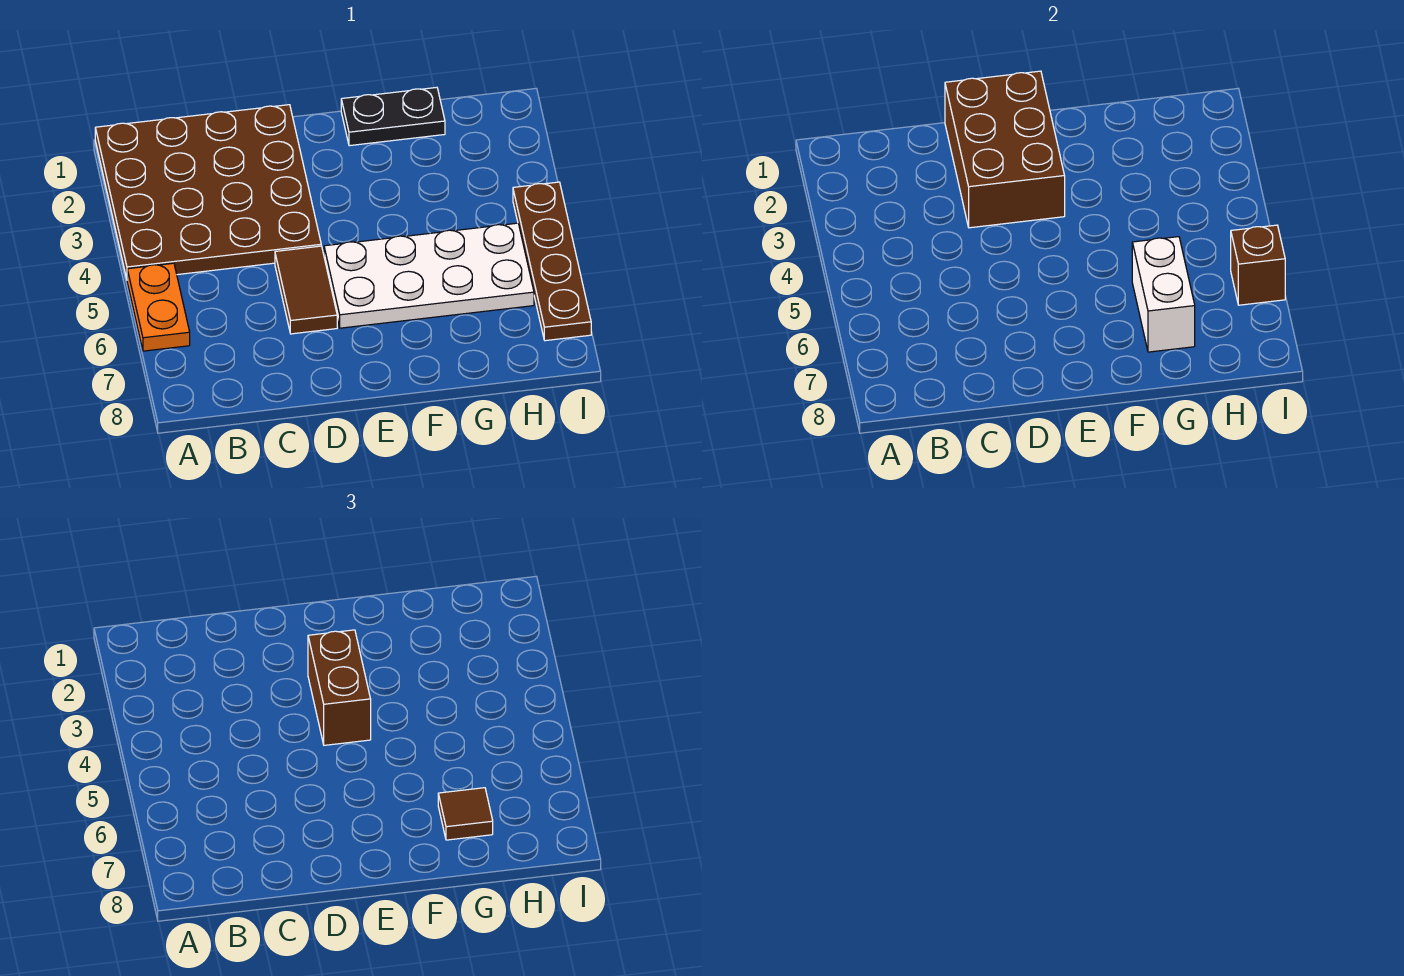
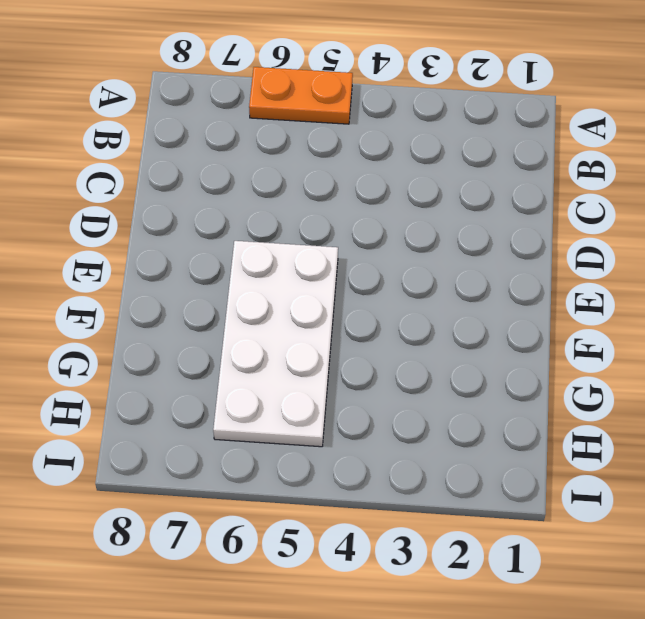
none -> brown plate A1:D4 level 1
none -> brown tile D5:D6 level 1

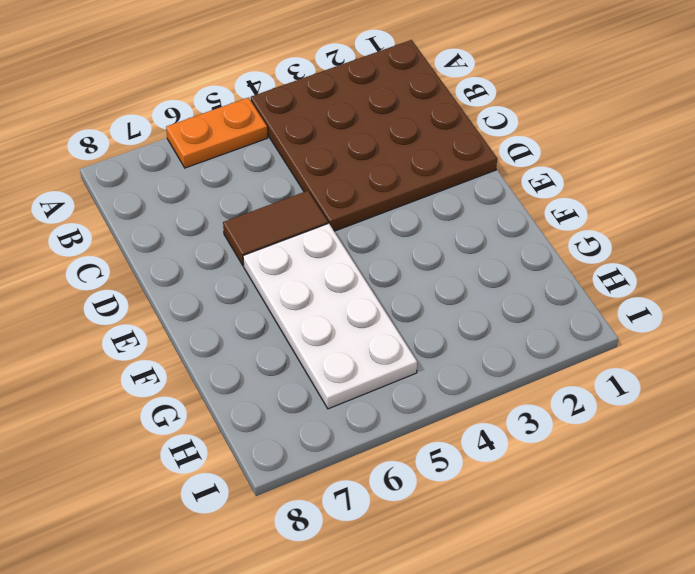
none -> black plate F1:G1 level 1
none -> brown plate I4:I7 level 1

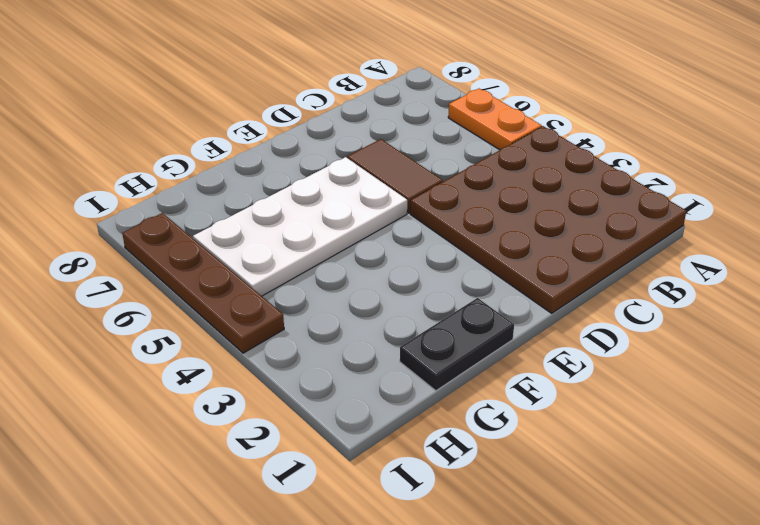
none -> brown brick D1:E3 level 2
none -> white brick G6:G7 level 2

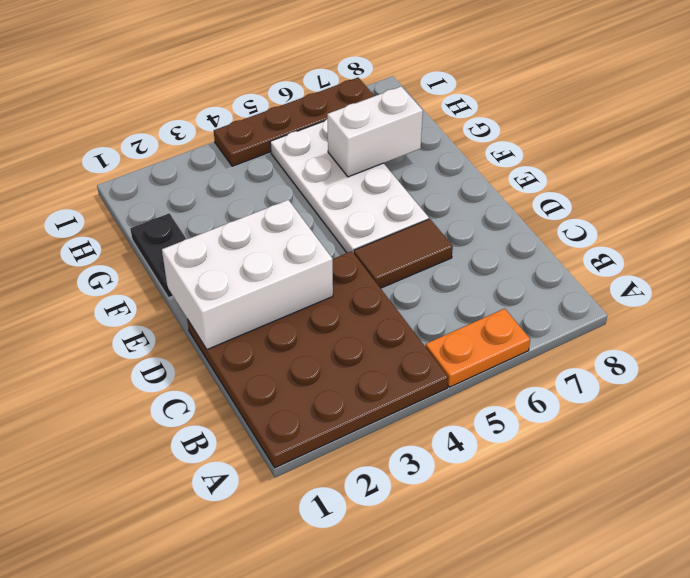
white brick D1:E3 level 2 -> brown brick D1:E3 level 2
none -> brown brick I6 level 2
none -> brown brick E3:E4 level 3

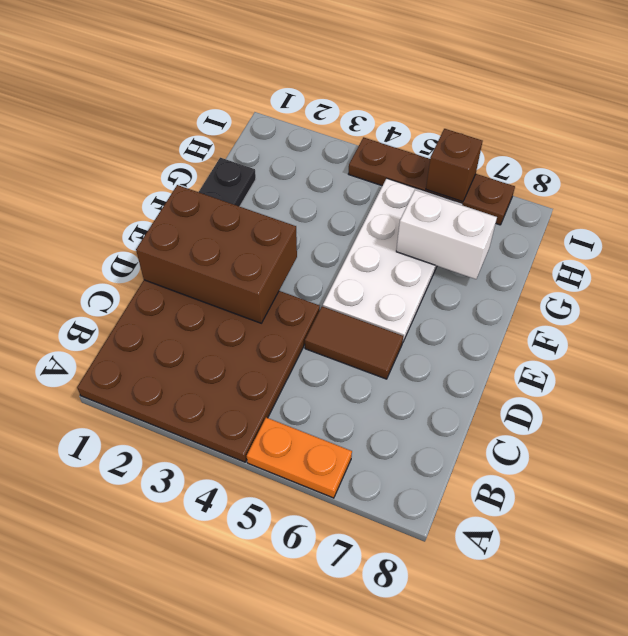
none -> brown brick E3:E4 level 3
none -> brown tile G7 level 3

